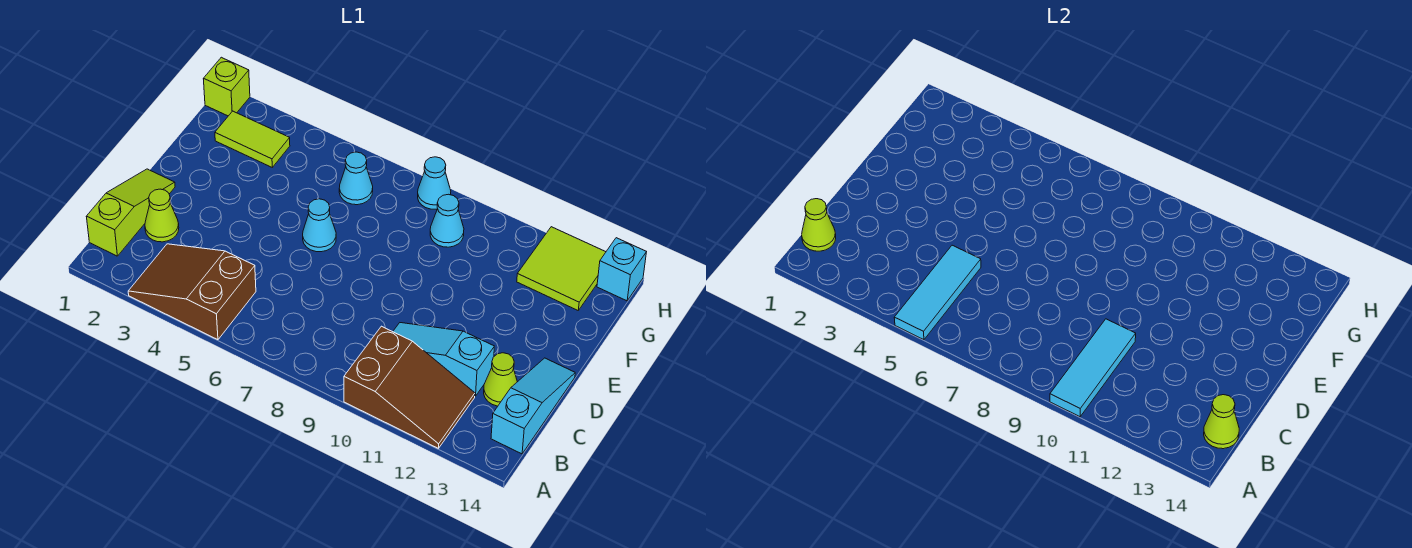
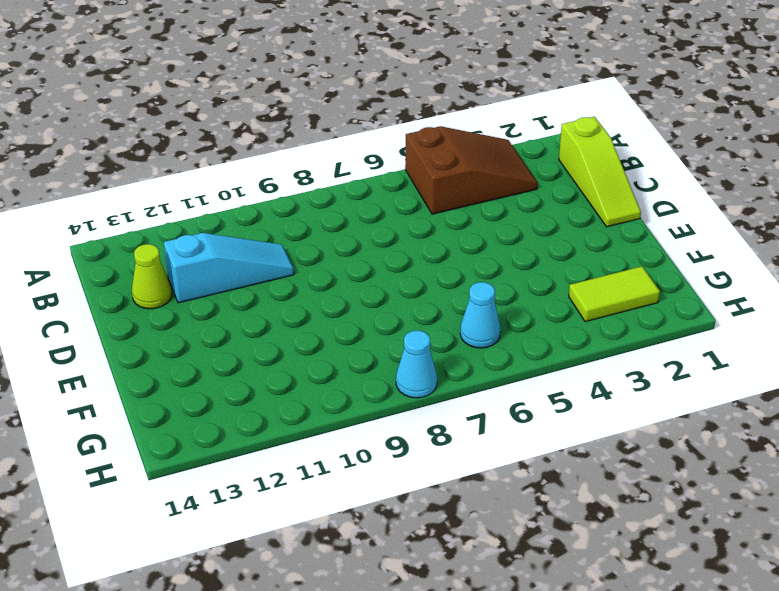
none -> brown slope A10:B12 level 1 top 10
none -> cyan slope B14:D14 level 1 top B
none -> lime cone C2 level 1

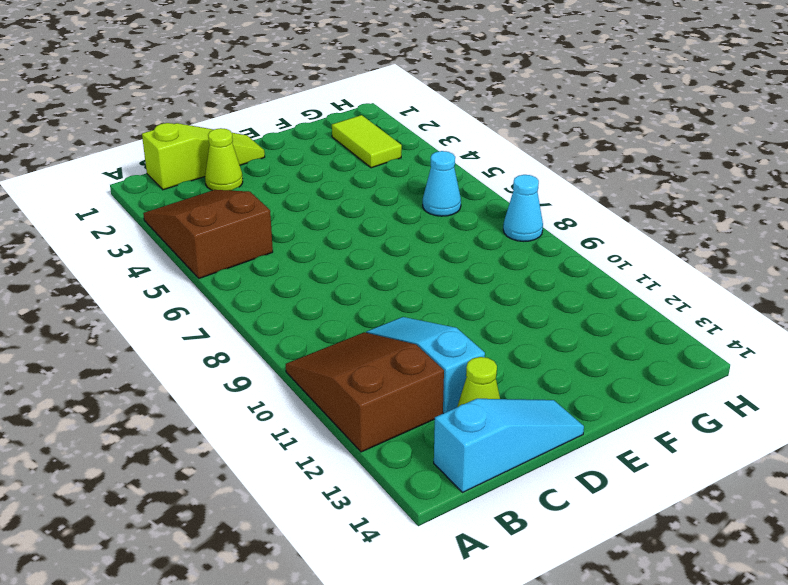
brown slope A10:B12 level 1 top 12 -> brown slope A10:B12 level 1 top 10
none -> cyan cone E6 level 1
none -> cyan cone G9 level 1
none -> lime tile G12:H13 level 1

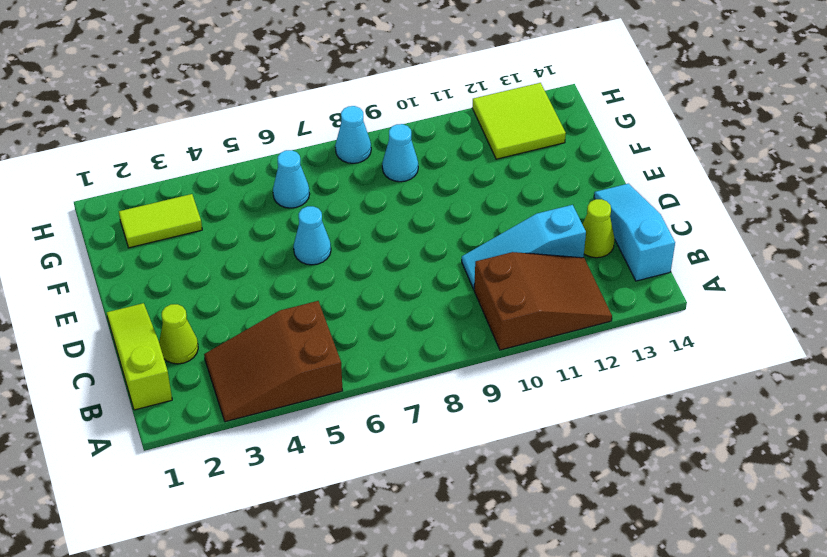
none -> lime brick H1 level 1
none -> cyan brick H14 level 1
none -> cyan tile A5:C5 level 2

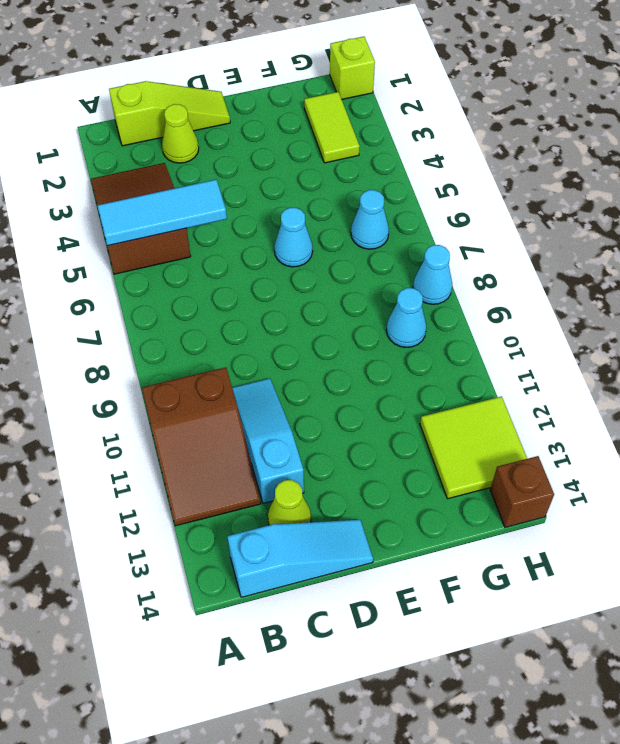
brown brick H14 level 1 -> cyan brick H14 level 1
none -> cyan tile A10:C10 level 2
none -> lime cone B1 level 2
none -> lime cone B14 level 2

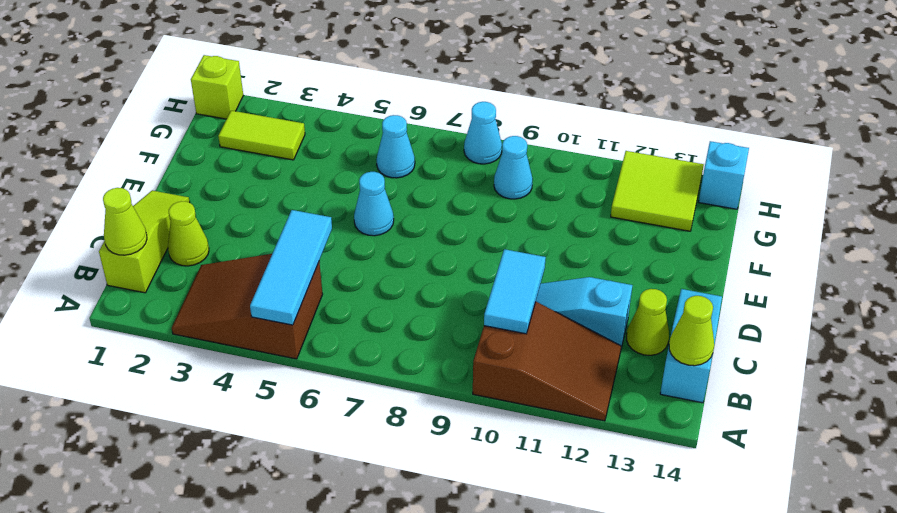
cyan tile B10:C10 level 2 -> cyan tile A10:C10 level 2

